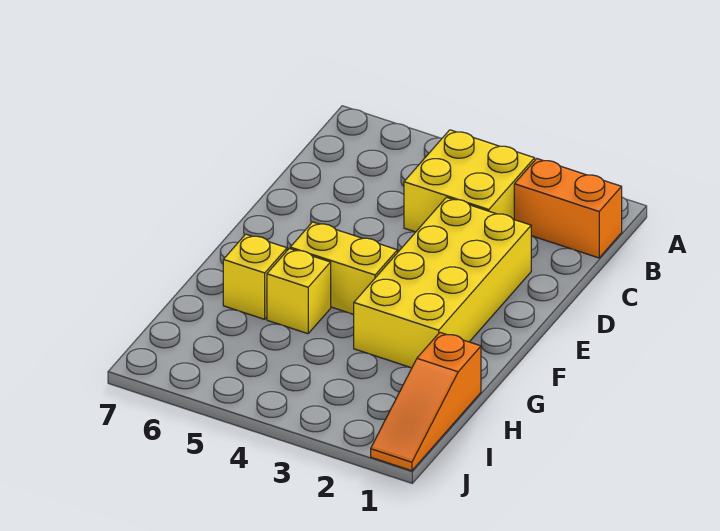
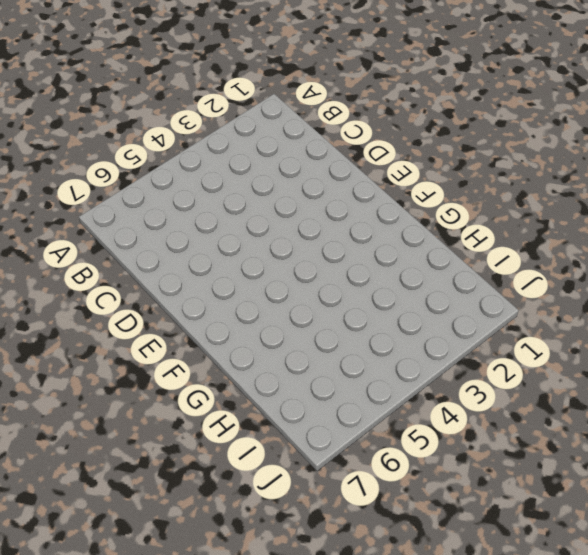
none -> orange brick B1:B2 level 1
none -> yellow brick B3:C4 level 1

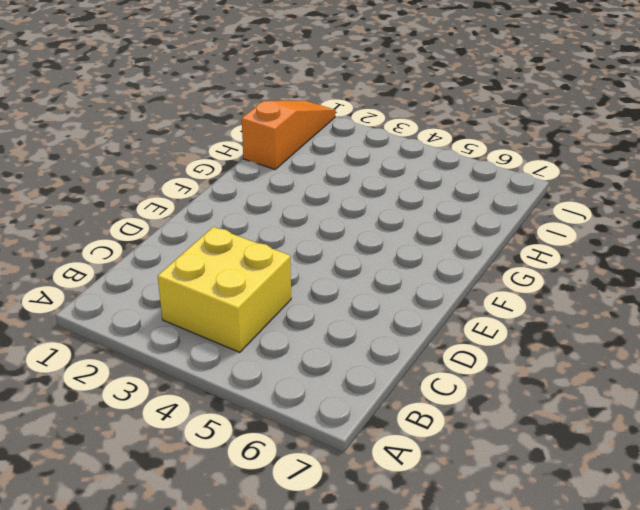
none -> orange brick B1:B2 level 1
none -> yellow brick D2:G3 level 1

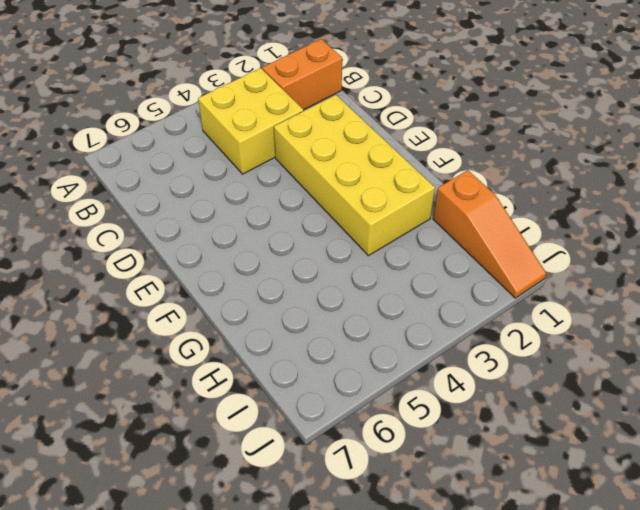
none -> yellow brick F4:F5 level 1
none -> yellow brick G5 level 1

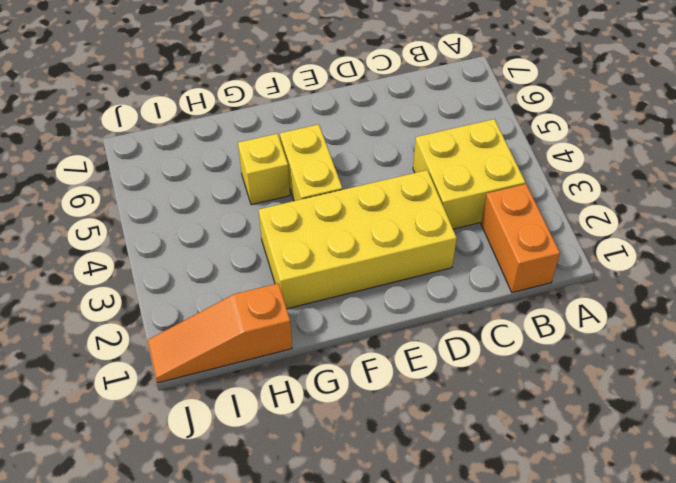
none -> yellow brick G6 level 1

